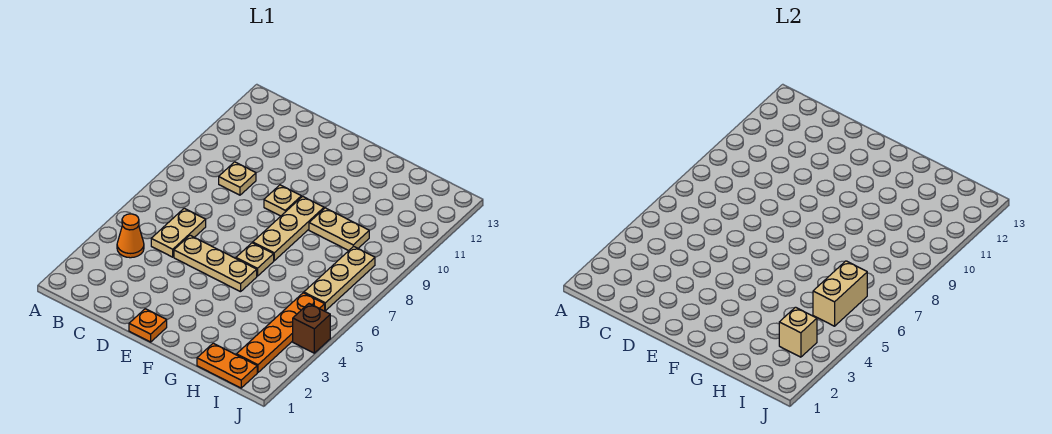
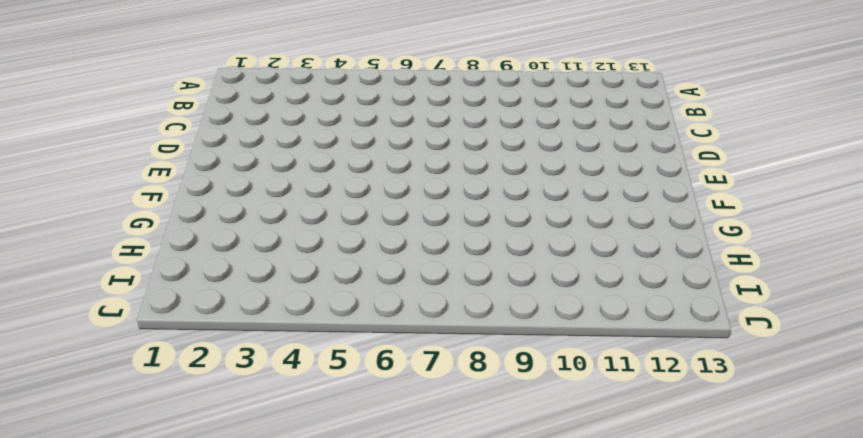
none -> orange cone B4 level 1
none -> tan plate C5:C6 level 1
none -> tan plate C9 level 1

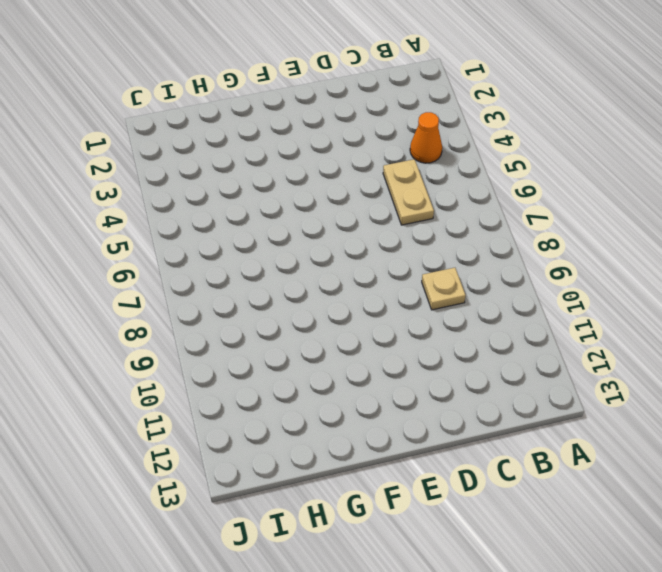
none -> tan plate D5:F5 level 1
none -> orange plate E1 level 1
none -> tan plate E9 level 1

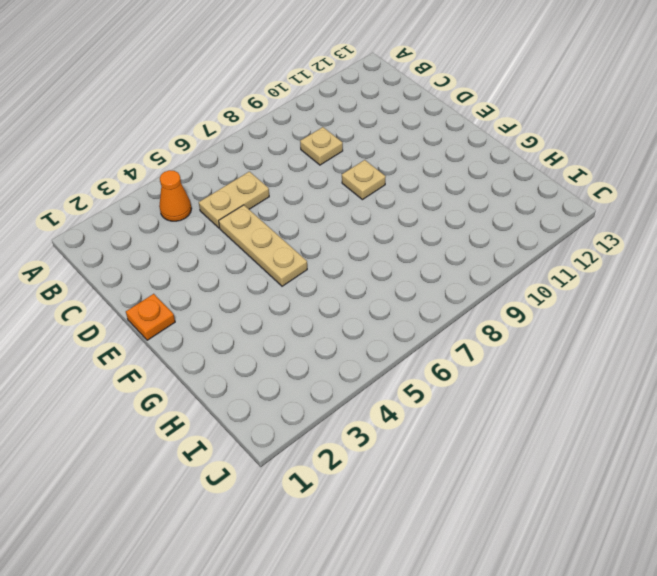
none -> tan plate F6 level 1
none -> tan plate F7:F9 level 1
none -> tan plate G9:H9 level 1

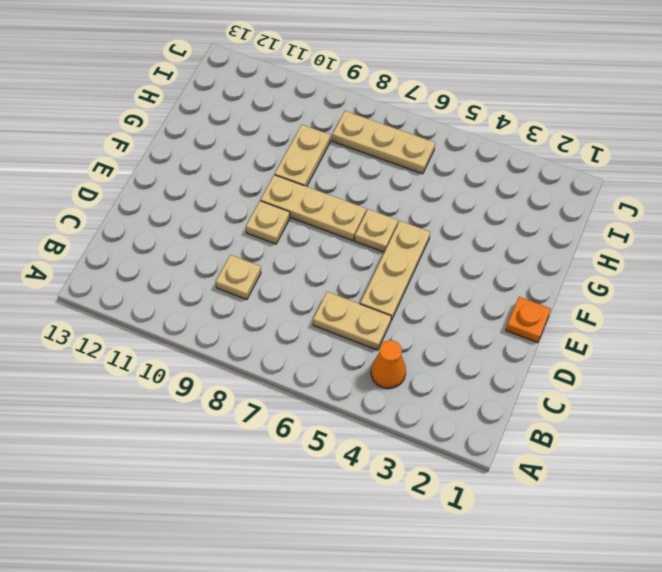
none -> orange plate H1:I1 level 1
none -> orange plate I2:I5 level 1
none -> brown brick J4 level 1

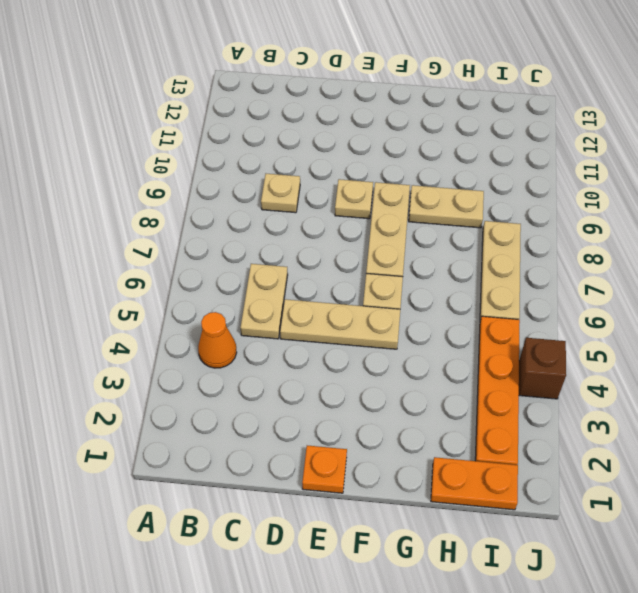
none -> tan brick I3 level 2
none -> tan brick I5:I6 level 2

